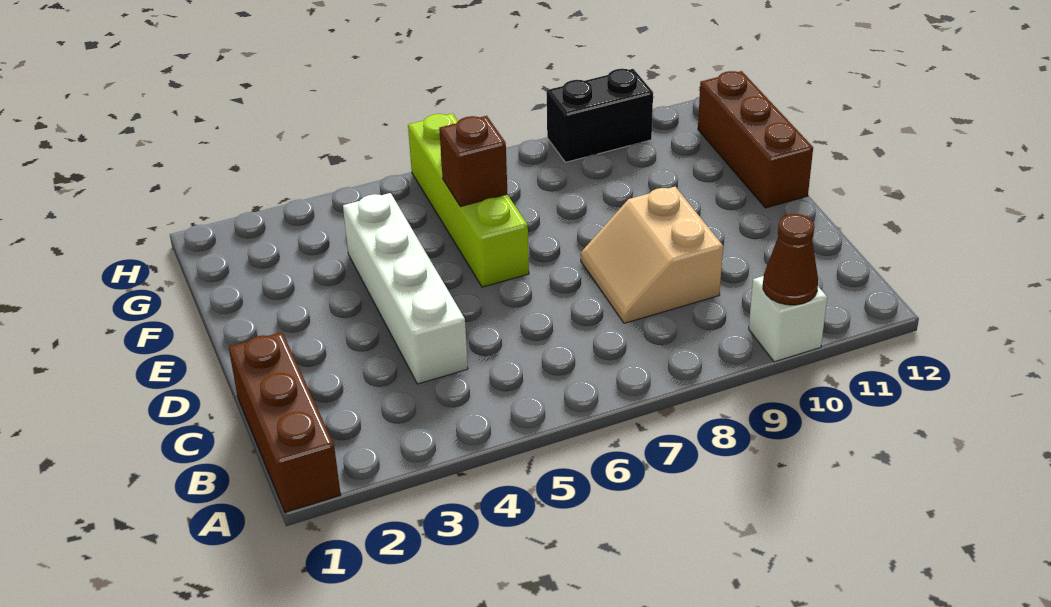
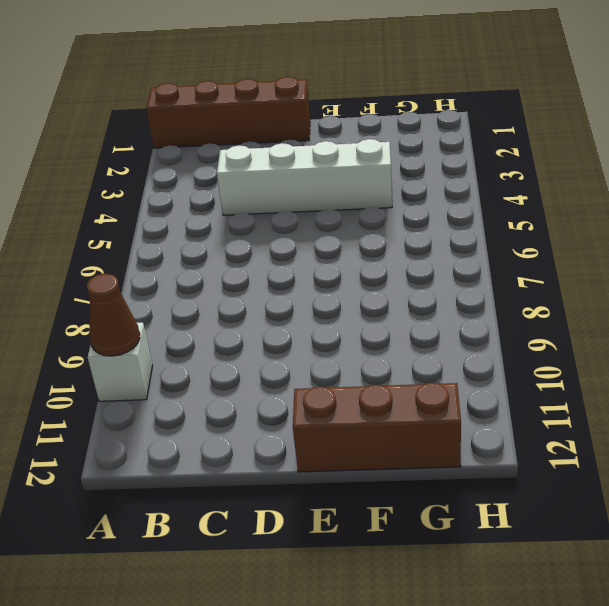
brown brick A1:D1 level 1 -> brown brick A1:C1 level 1
none -> tan slope C8:D9 level 1 top 9
none -> lime brick E6:H6 level 1

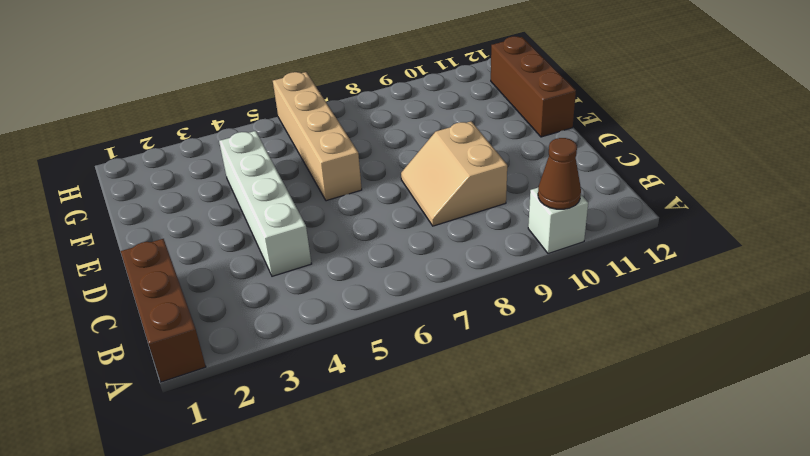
tan brick E6:H6 level 1 -> lime brick E6:H6 level 1
none -> black brick H9:H10 level 1
none -> brown brick F6 level 2

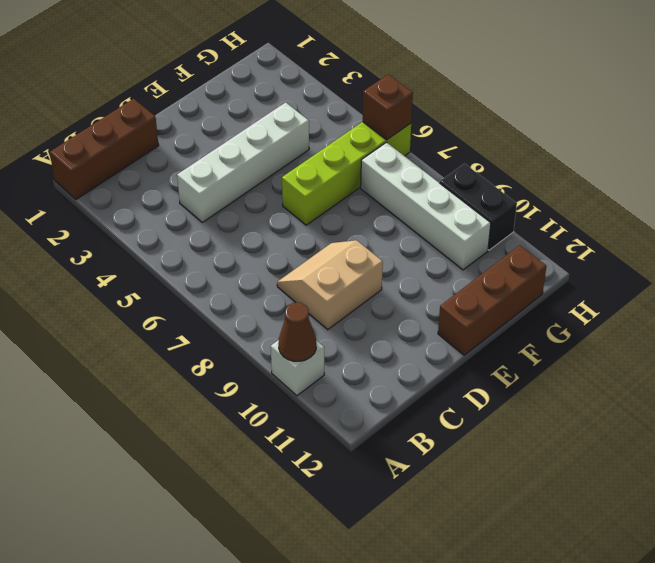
white brick G7:G10 level 1 -> none
brown brick H6 level 2 -> brown brick F6 level 2

